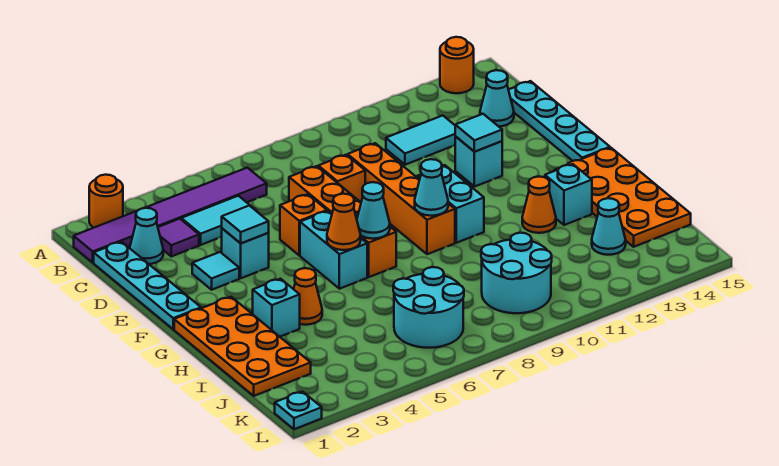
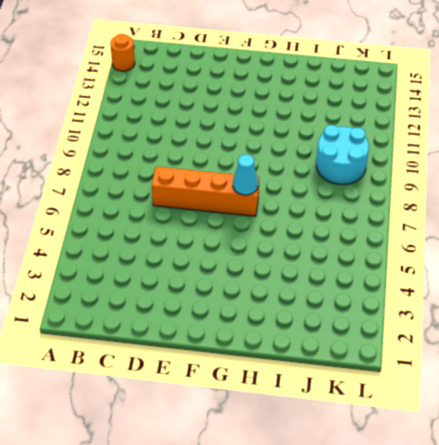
none -> orange round brick A2 level 1
none -> purple tile B1:B6 level 1
none -> cyan plate C1:F1 level 1
none -> cyan cone C2 level 1

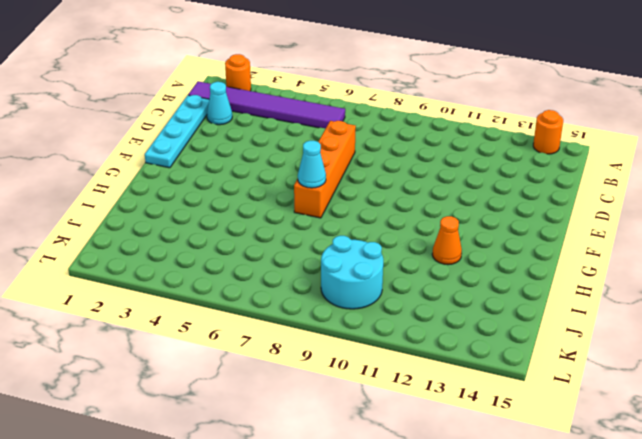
none -> purple tile C3 level 1
none -> cyan tile C4:C5 level 1
none -> cyan tile C11:C12 level 1
none -> cyan cone C14 level 1

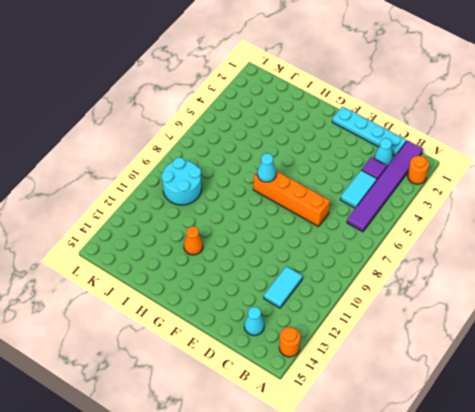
none -> cyan plate C15:F15 level 1
none -> orange brick D8 level 1
none -> orange brick D9:G9 level 1
none -> cyan tile E3 level 1

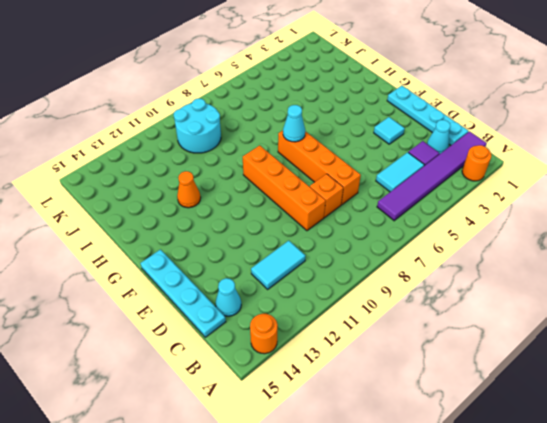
none -> cyan brick E4 level 1
none -> orange brick E6 level 1
none -> cyan brick E12 level 1
none -> cyan brick F6:G6 level 1

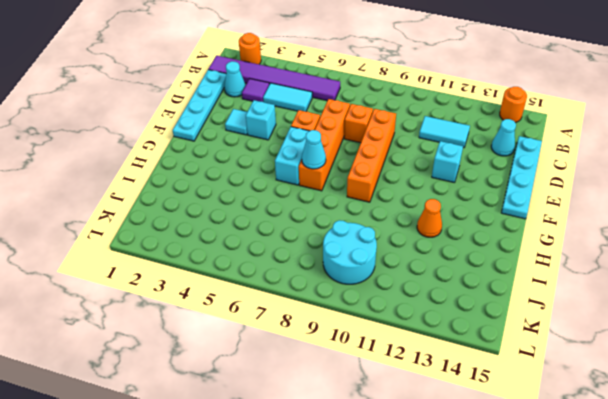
none -> cyan brick F10:G10 level 1
none -> orange plate G1:J2 level 1
none -> orange plate G14:J15 level 1
none -> cyan brick H3 level 1

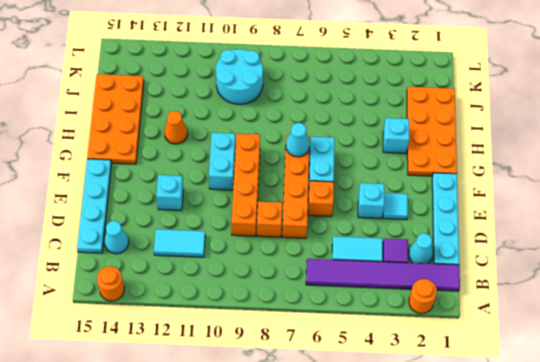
none -> orange cone H4 level 1
none -> cyan brick H13 level 1
none -> cyan round brick J6:K7 level 1
none -> cyan cone J13 level 1

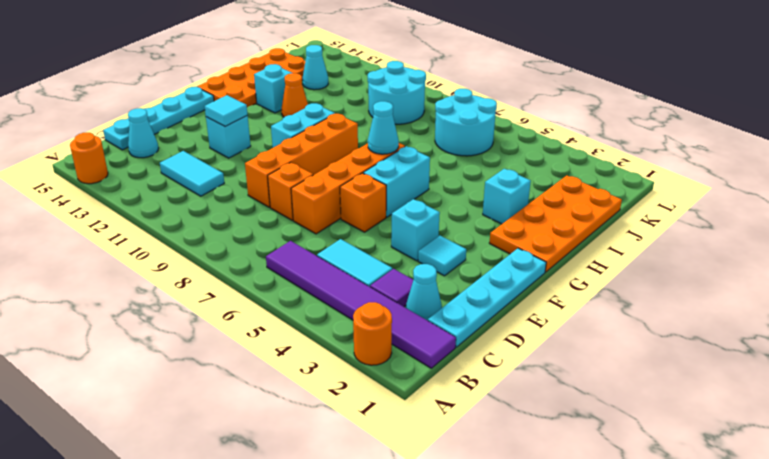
none -> orange cone H4 level 1
none -> cyan plate L1 level 1
none -> cyan tile E4 level 2
none -> orange cone G6 level 2

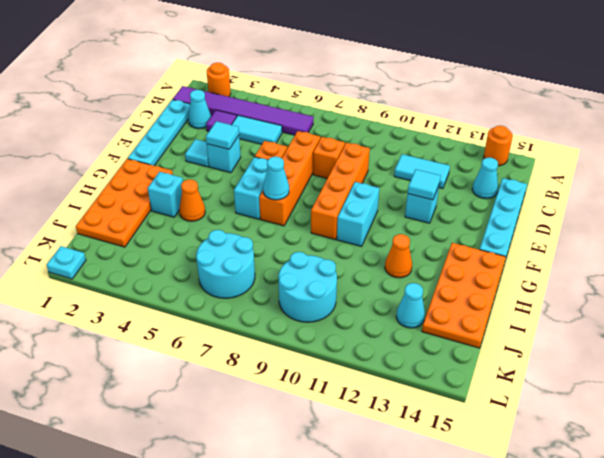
none -> cyan brick H13 level 1
none -> orange cone G6 level 2
none -> cyan cone G9 level 2

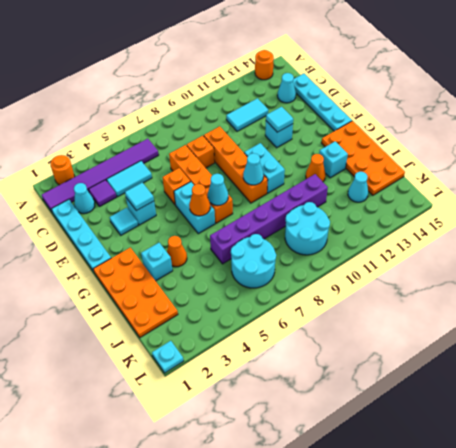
purple brick I6:I11 level 1 -> none

